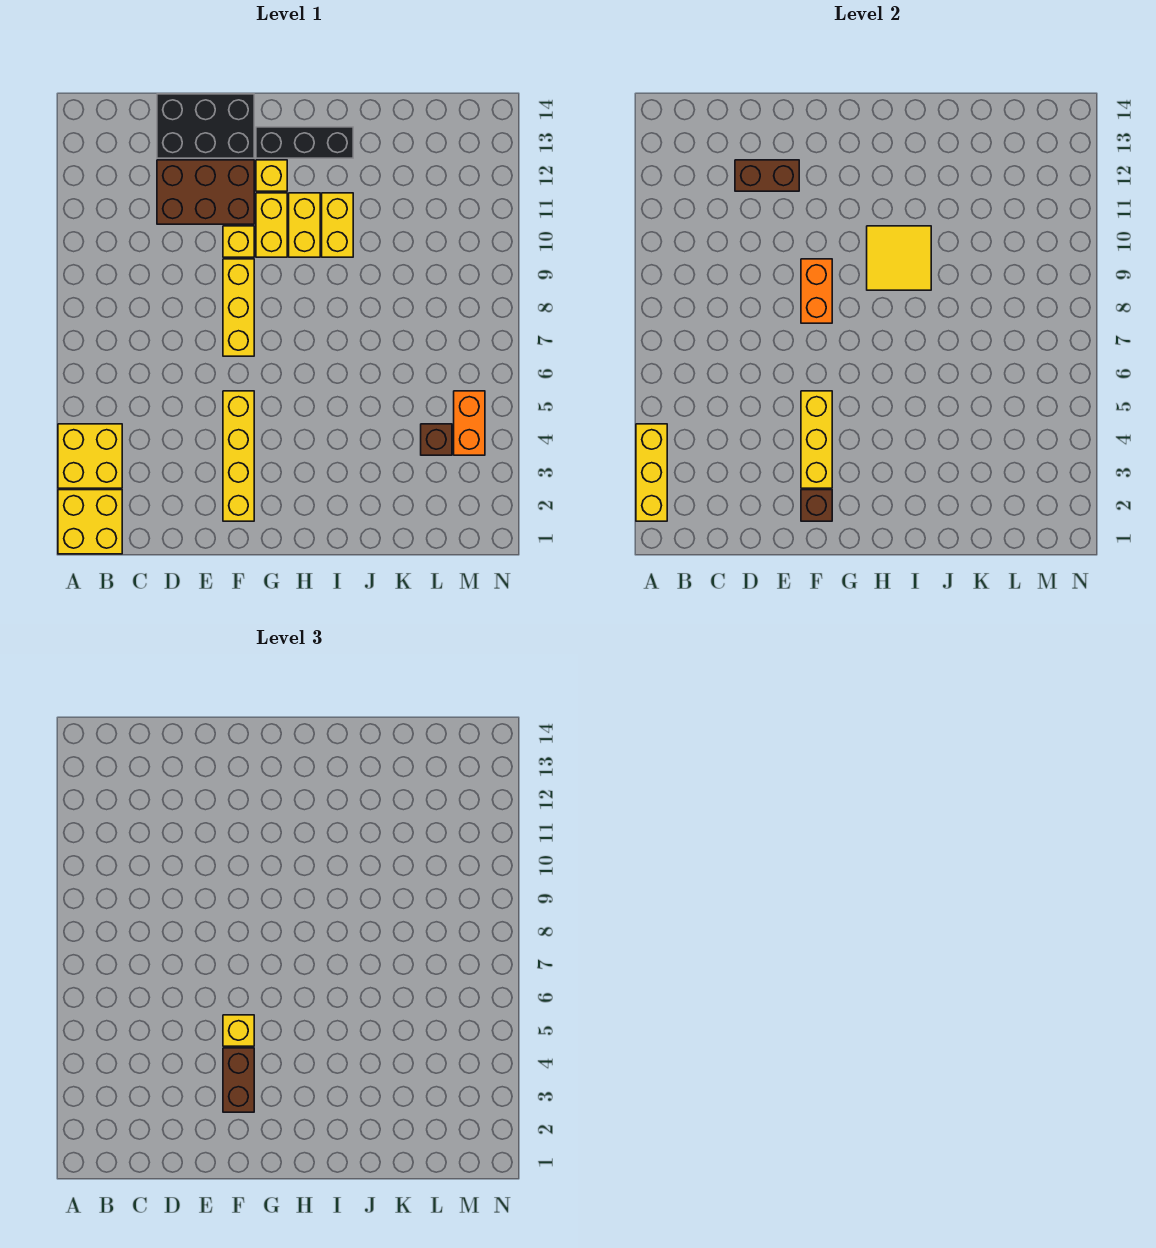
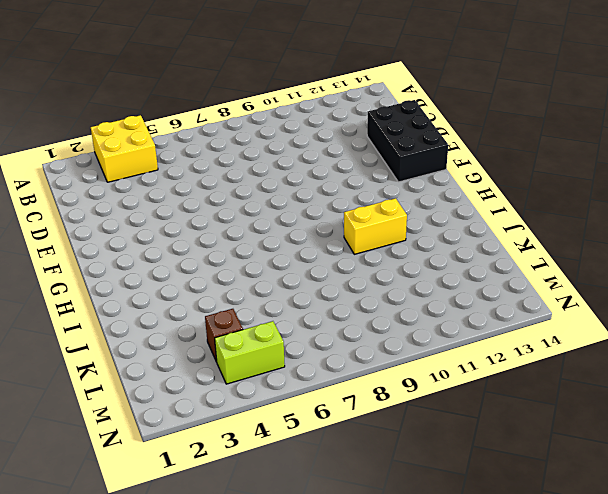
lime brick M4:M5 level 1 -> orange brick M4:M5 level 1
none -> yellow brick A1:B2 level 1
none -> brown brick D11:F12 level 1
none -> yellow brick F2:F5 level 1

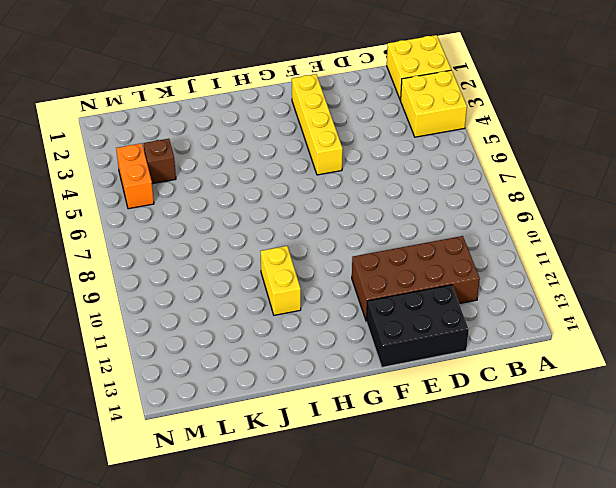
brown brick C11:F12 level 1 -> brown brick D11:F12 level 1
none -> yellow brick F7:F9 level 1
none -> yellow brick F10 level 1
none -> yellow brick G10:G11 level 1

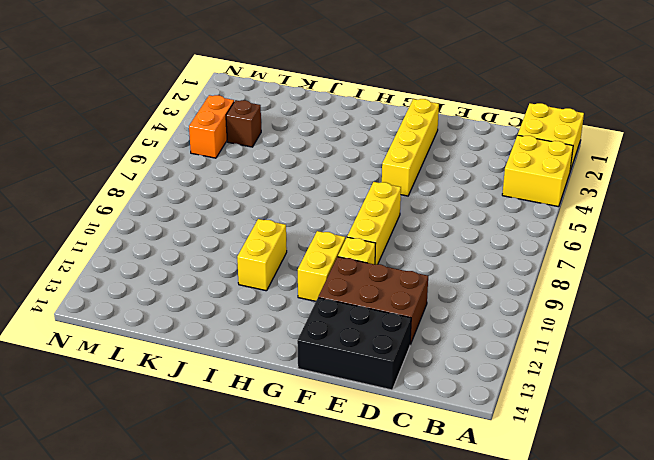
none -> yellow brick G12 level 1
none -> black brick G13:I13 level 1
none -> yellow brick H10:H11 level 1

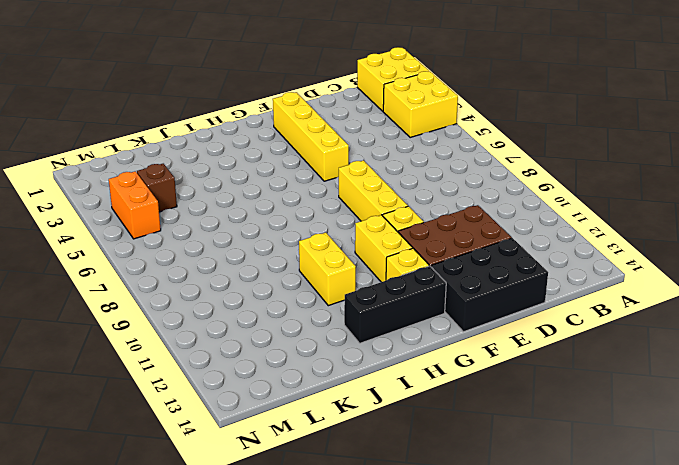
none -> yellow brick H10:H11 level 1
none -> yellow brick A2:A4 level 2
none -> brown brick D12:E12 level 2

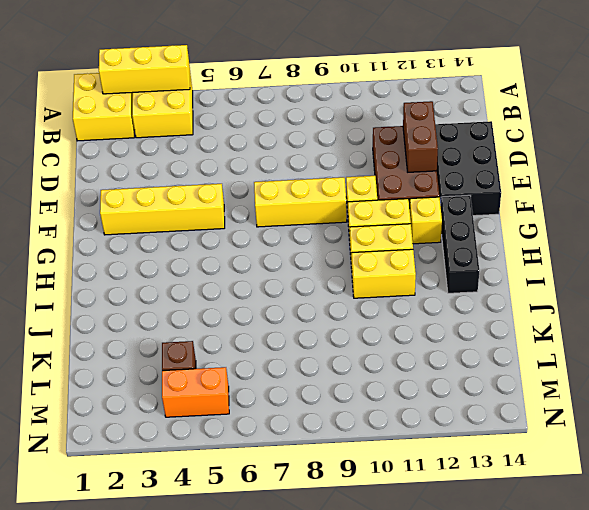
none -> brown brick F2 level 2
none -> yellow brick F3:F5 level 2
none -> orange brick F8:F9 level 2

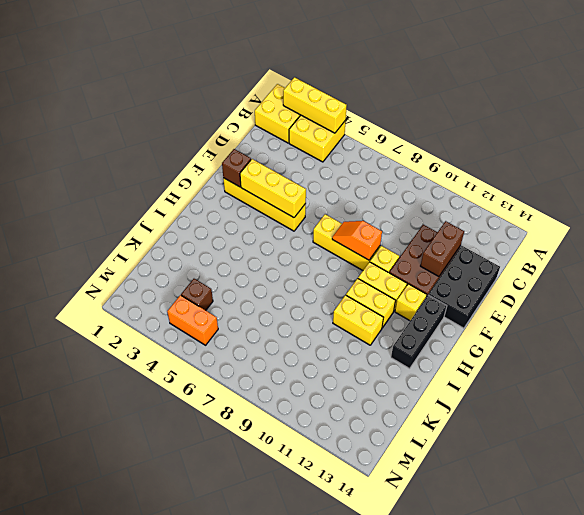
orange slope F8:F9 level 2 top 9 -> orange brick F8:F9 level 2
none -> yellow tile H9:I10 level 2
none -> brown brick F3:F4 level 3
none -> yellow brick F5 level 3

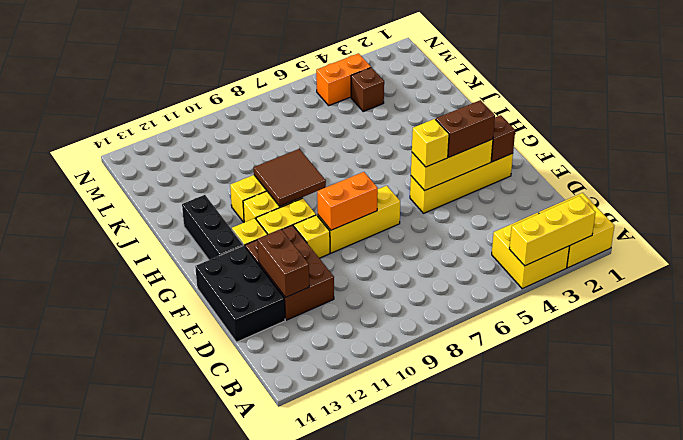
brown tile H9:I10 level 2 -> yellow tile H9:I10 level 2

